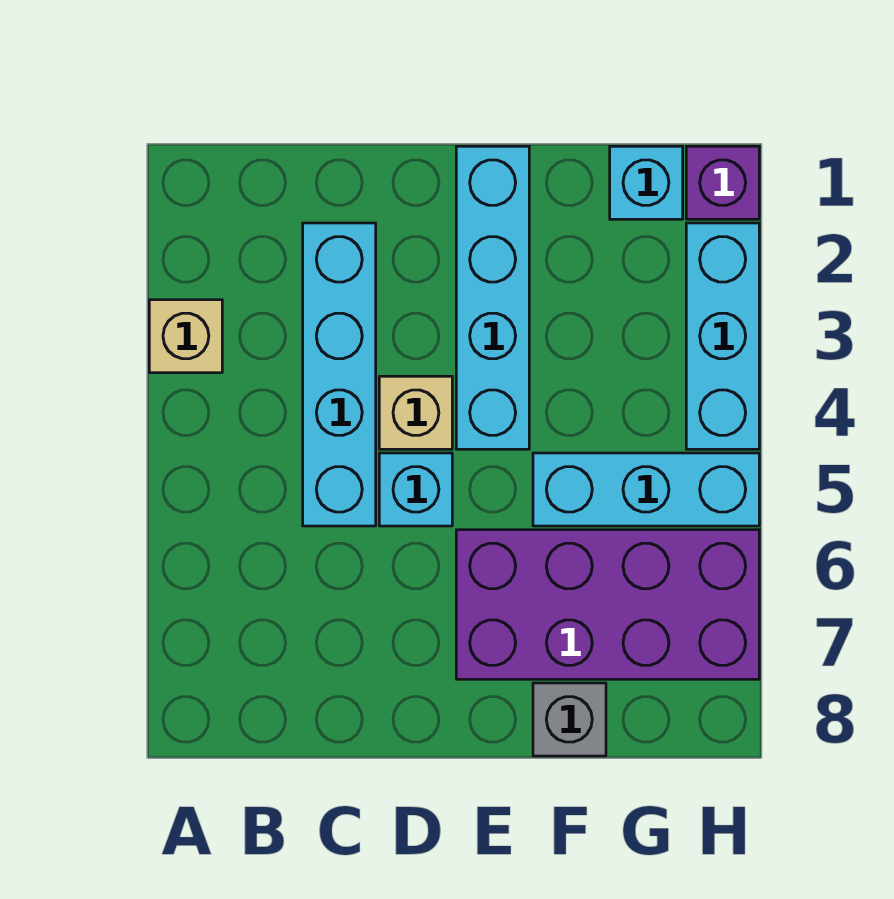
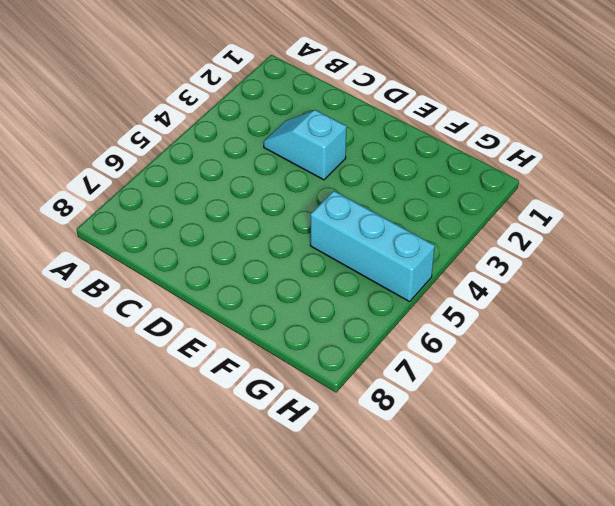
cyan slope C3:D3 level 1 top D -> cyan brick C2:C5 level 1
none -> tan brick A3 level 1
none -> tan brick D4 level 1

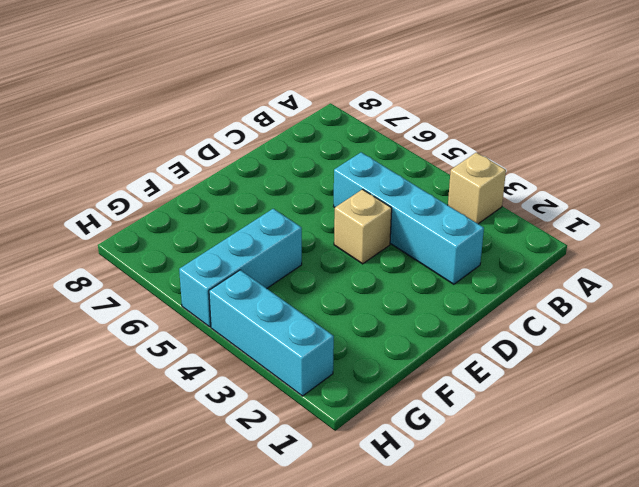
none -> cyan brick D5 level 1
none -> cyan brick E1:E4 level 1

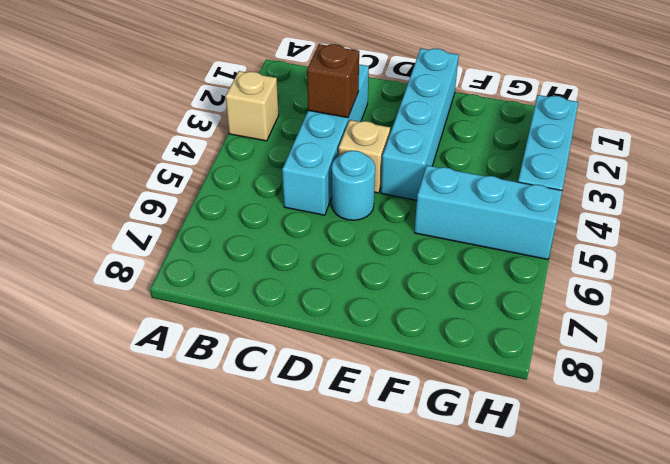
brown brick C3 level 2 -> none
cyan round brick D5 level 1 -> cyan brick D5 level 1
none -> purple brick E6:H7 level 1
none -> grey brick F8 level 1

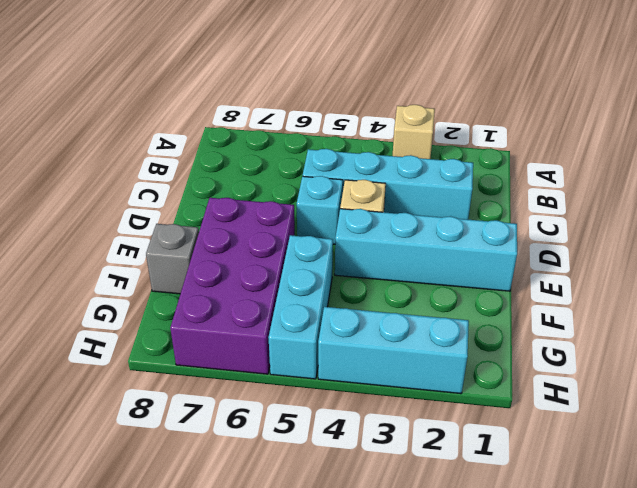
none -> cyan brick G1 level 1
none -> purple brick H1 level 1

